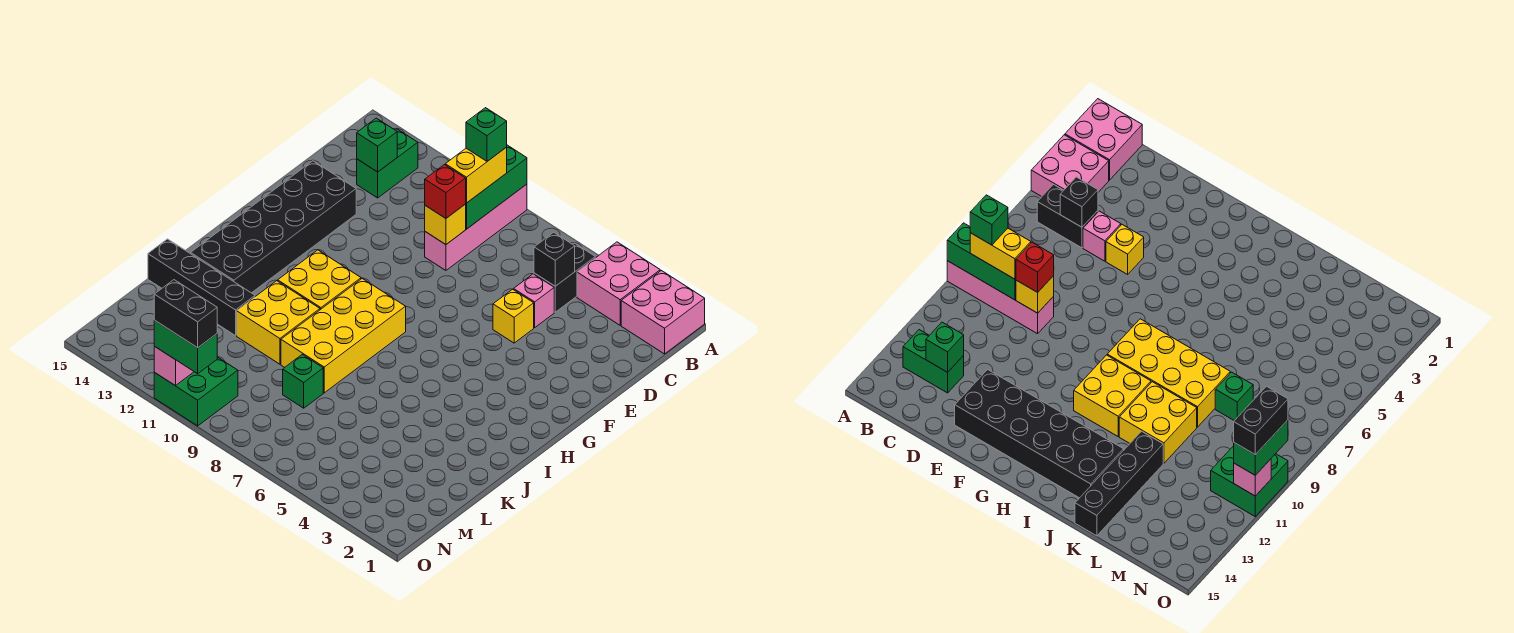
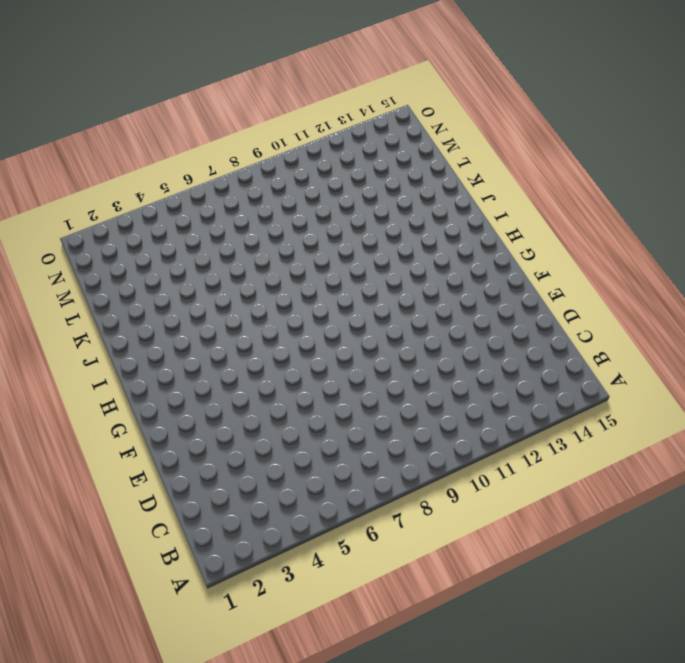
none -> pink brick A1:B2 level 1
none -> pink brick A3:B4 level 1
none -> pink brick A9:D9 level 1

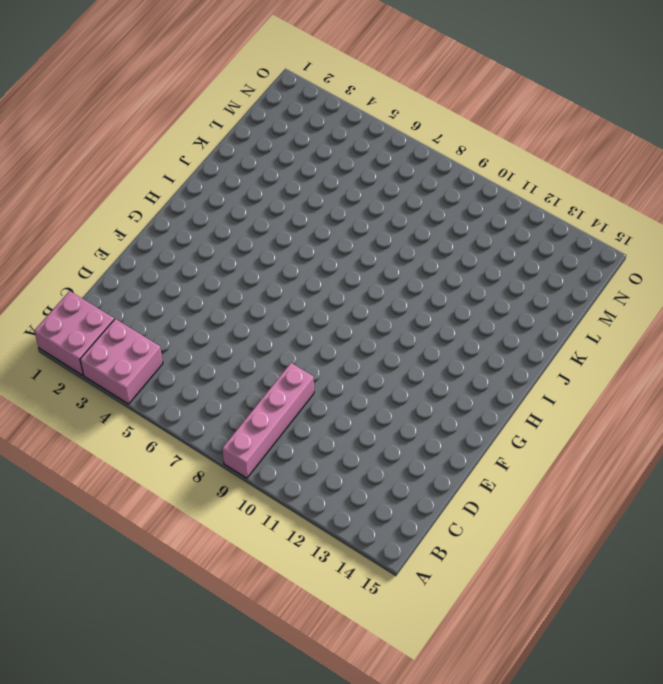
none -> black brick B5:C5 level 1
none -> green brick B13:C13 level 1
none -> pink brick D5 level 1

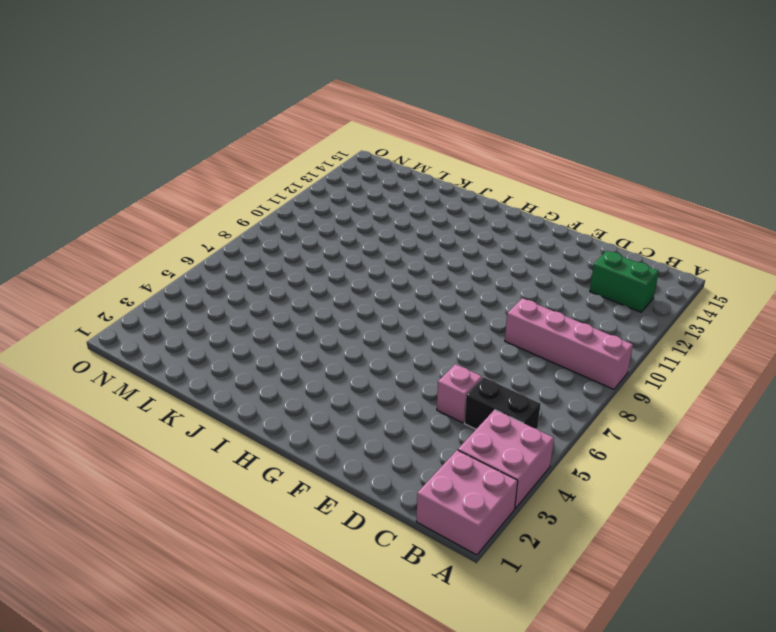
none -> yellow brick E5 level 1
none -> black brick E13:J14 level 1
none -> yellow brick H8:K9 level 1

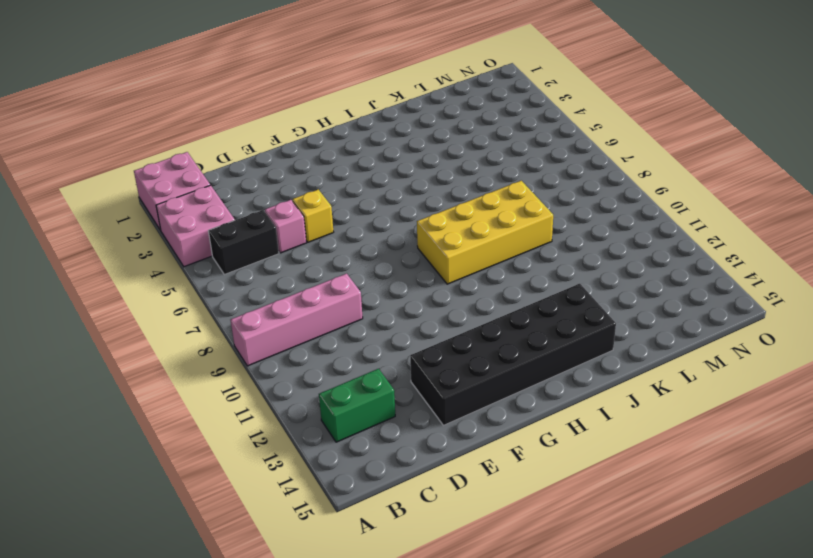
none -> yellow brick H10:I11 level 1
none -> yellow brick J10:K11 level 1
none -> black brick K12:K15 level 1

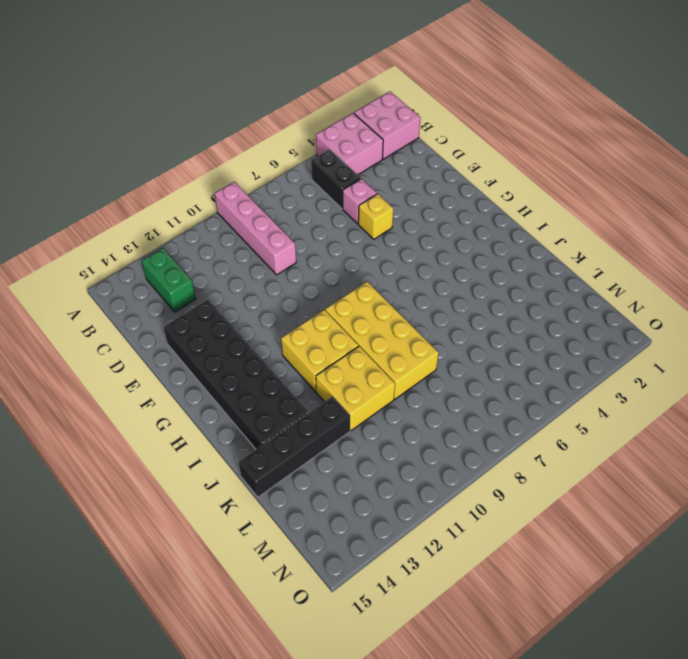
none -> green brick L8 level 1
none -> green brick N10:O11 level 1
none -> green brick A9:C9 level 2

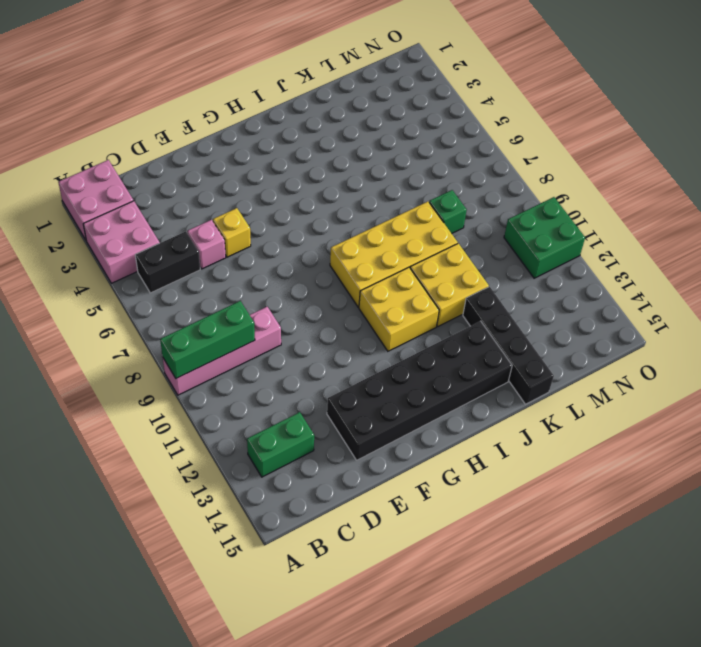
none -> black brick C5 level 2
none -> green brick C13 level 2
none -> yellow brick D9 level 2

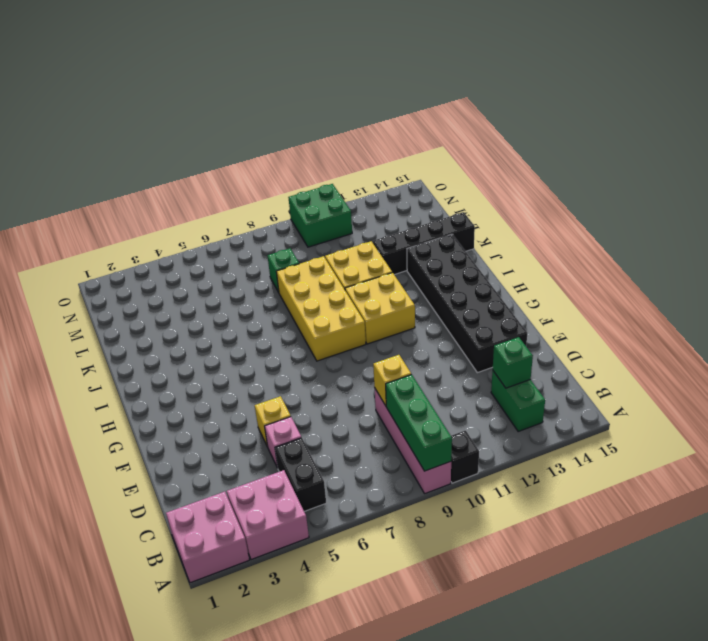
black brick A10 level 1 -> black brick C5 level 2
none -> pink brick O11 level 2
none -> yellow brick B9:C9 level 3
none -> red brick D9 level 3

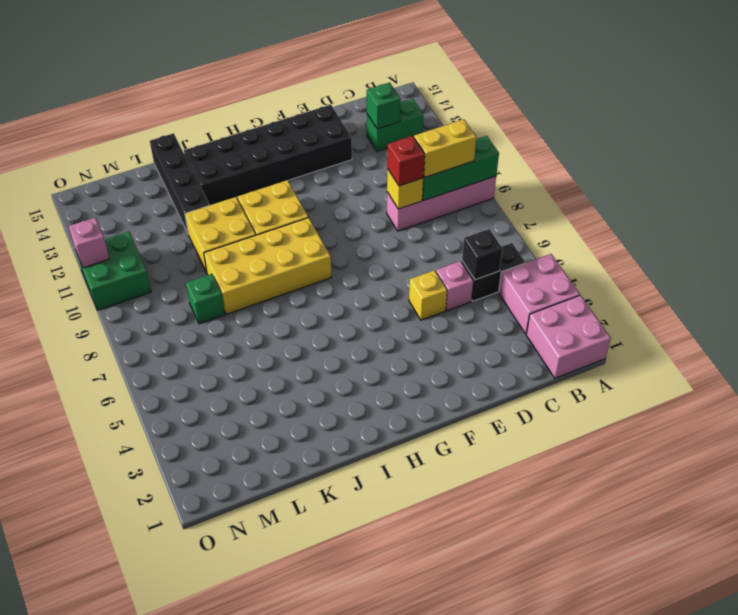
none -> green brick O10:O11 level 3
none -> green brick B9 level 4
none -> black brick O10:O11 level 4

